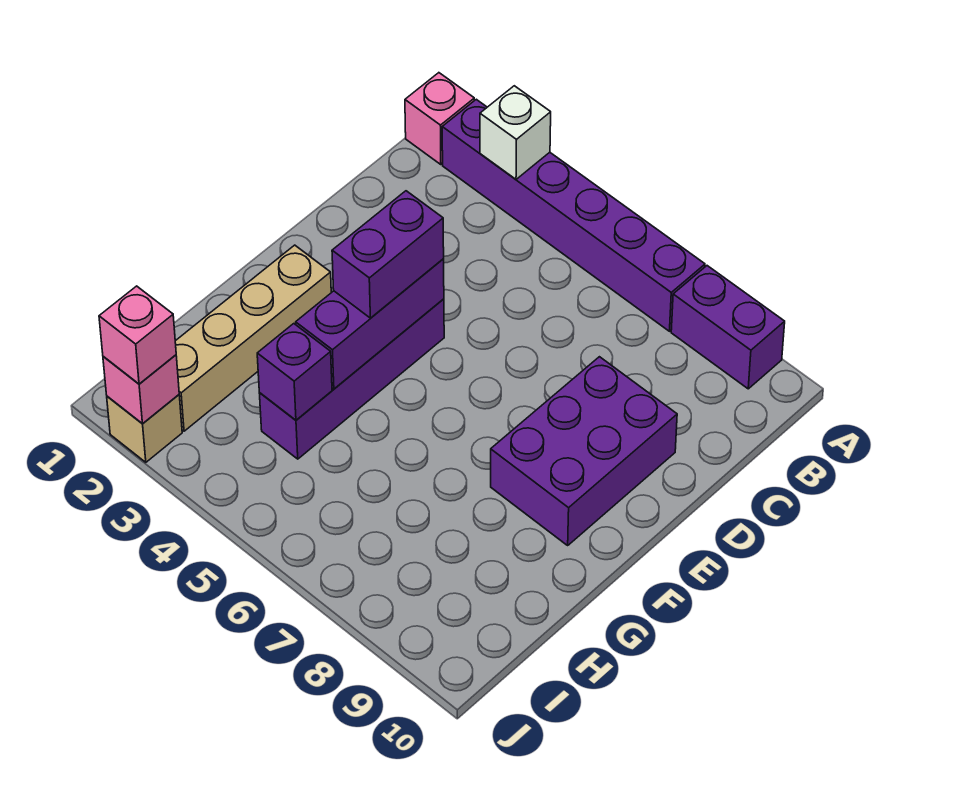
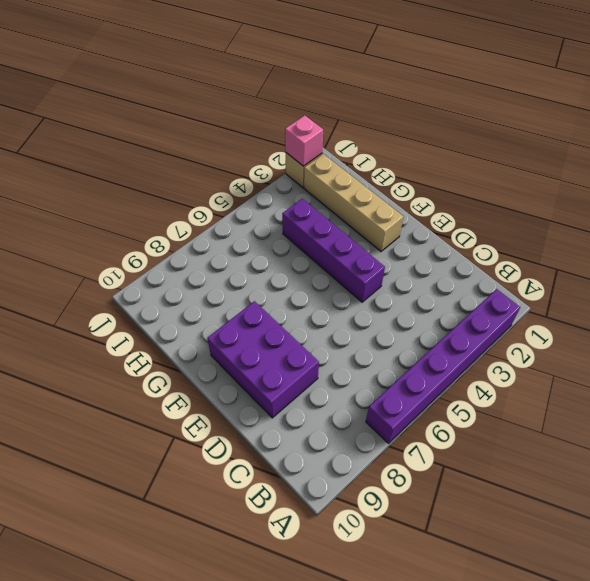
none -> pink brick A1 level 1
none -> purple brick A8:A9 level 1
none -> white brick A3 level 2

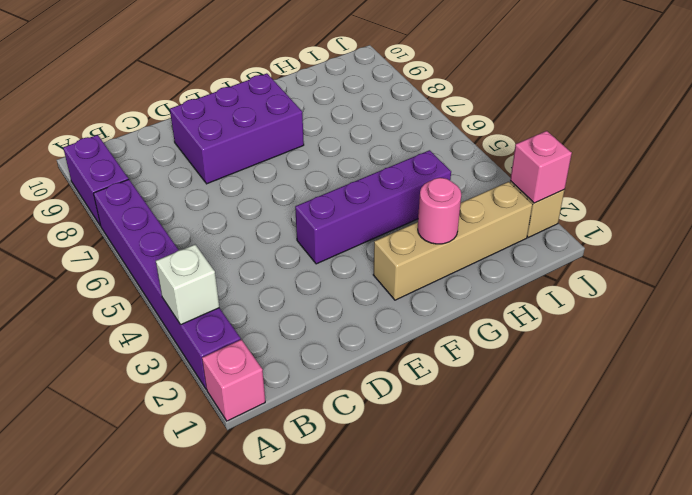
pink round brick G2 level 2 -> none
none -> purple brick E4:G4 level 2
none -> purple brick H4 level 2
none -> purple brick E4:F4 level 3

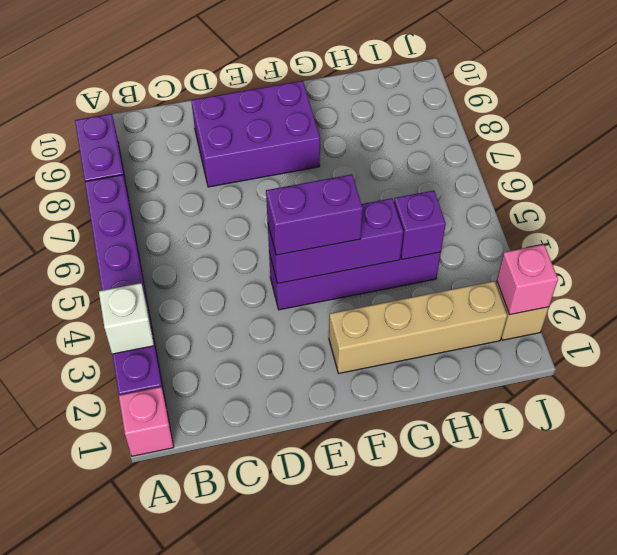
none -> pink brick J2 level 3

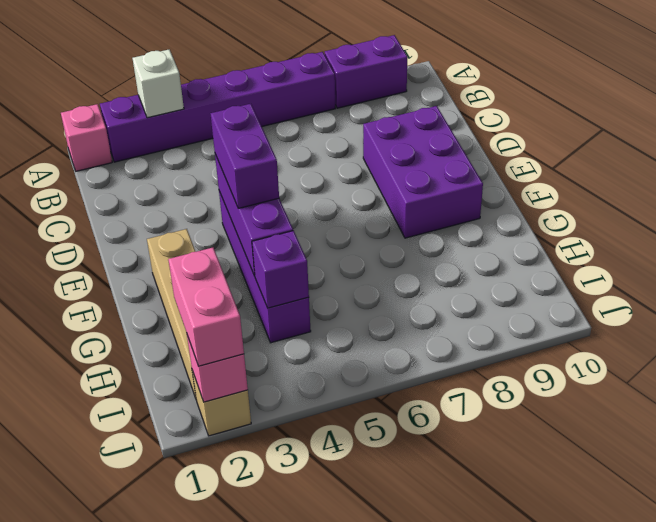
pink brick I2:J2 level 3 -> pink brick J2 level 3

